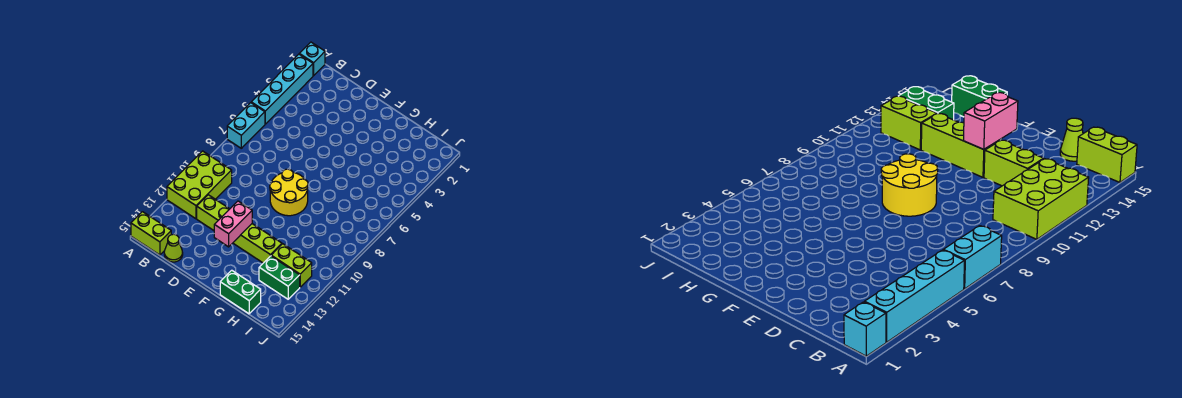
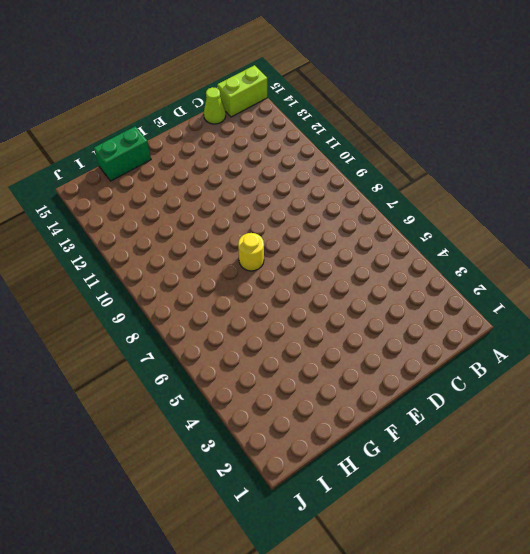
yellow round brick F8 level 1 -> yellow round brick E8:F9 level 1
none -> cyan brick A1 level 1
none -> cyan brick A2:A5 level 1
none -> cyan brick A6:A7 level 1

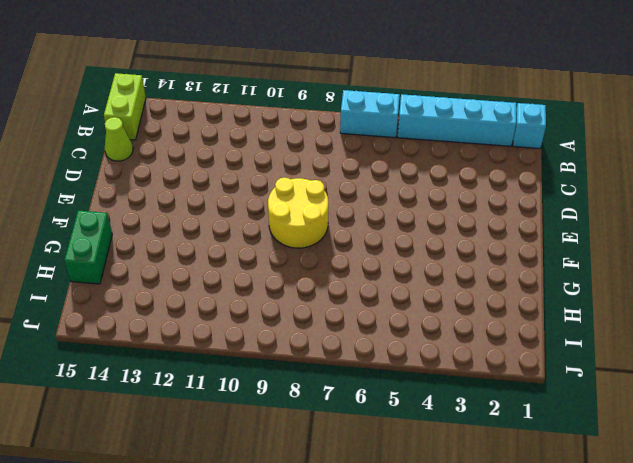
none -> lime brick A10:B12 level 1
none -> lime brick C12:D12 level 1
none -> lime brick E12:G12 level 1

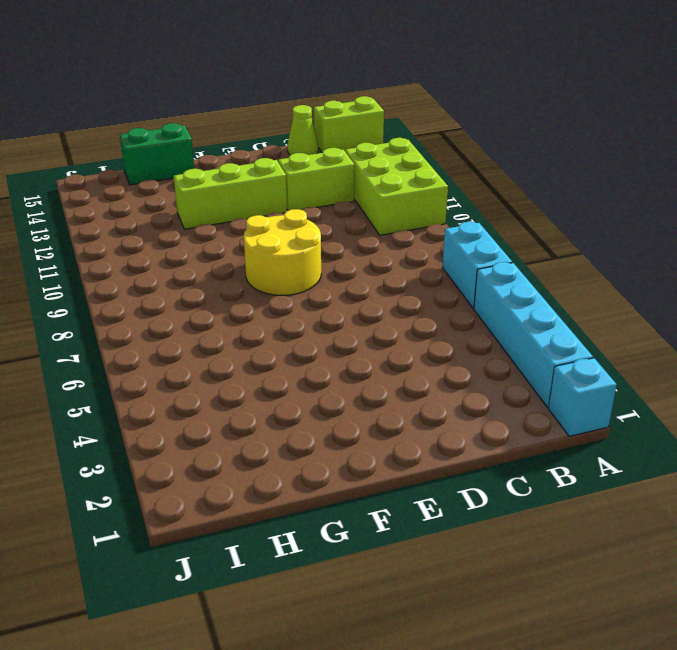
none -> lime brick H12:I12 level 1
none -> green brick H13:I13 level 1
none -> pink brick E12:E13 level 2

